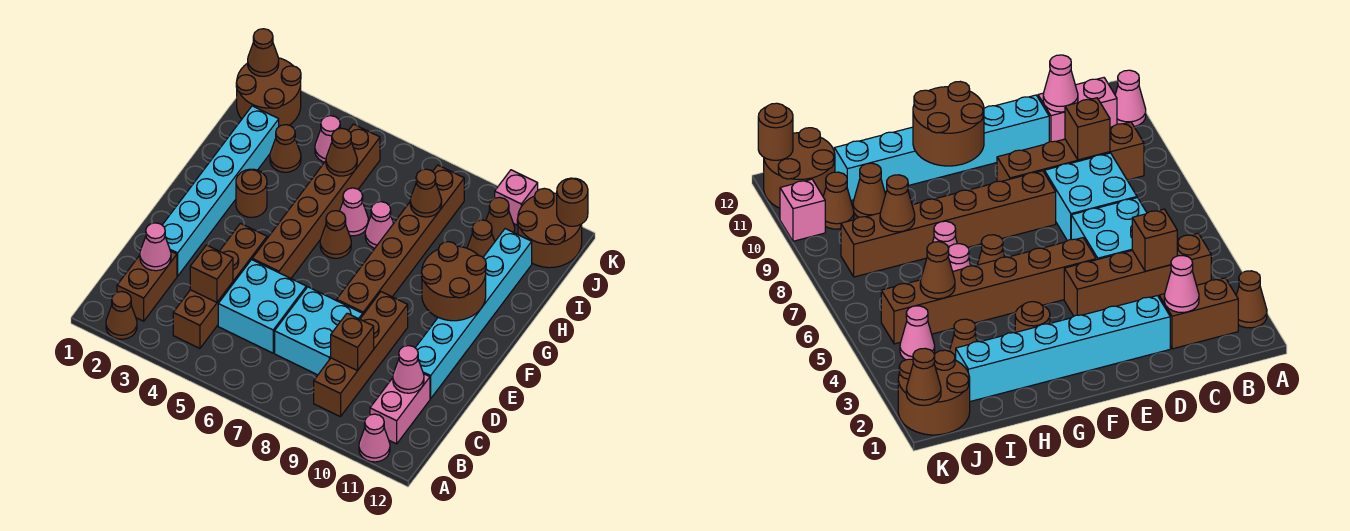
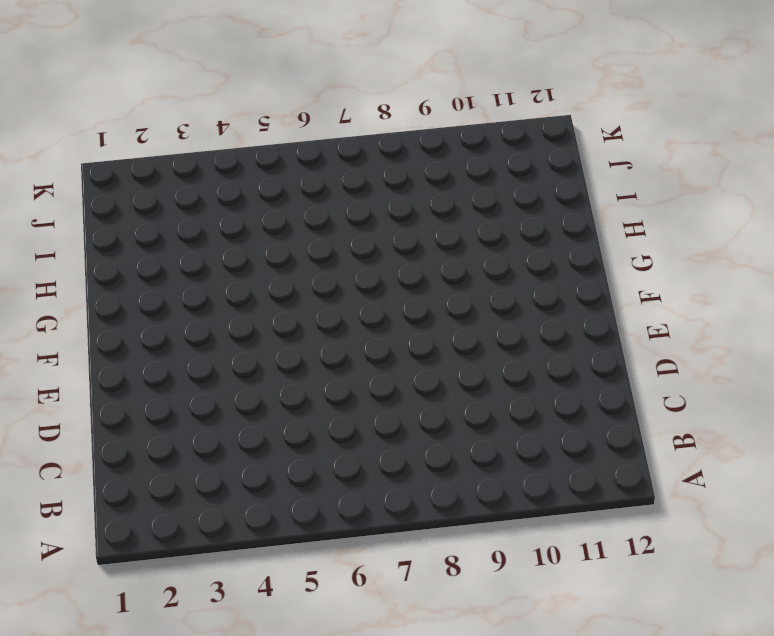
none -> brown cone A2 level 1
none -> pink cone A11 level 1
none -> brown brick B2:C2 level 1
none -> brown brick B4:E4 level 1

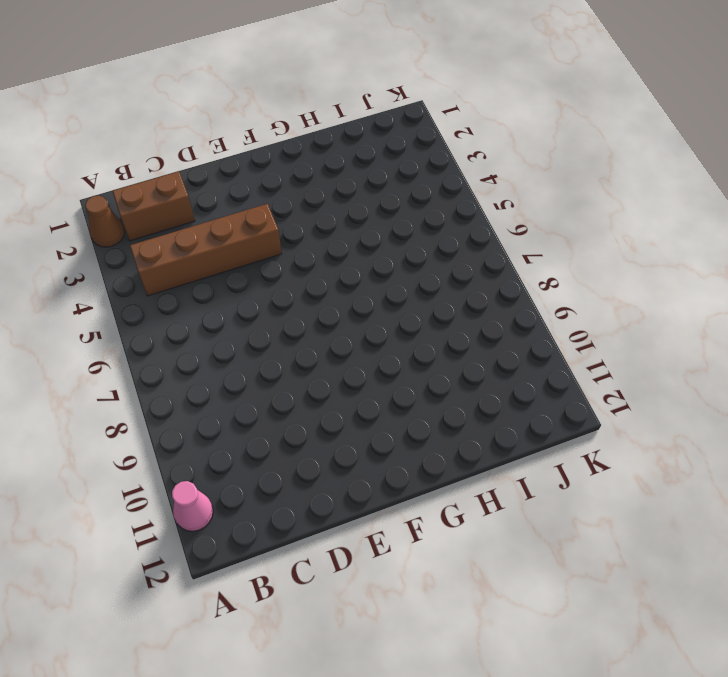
none -> brown brick B9:E9 level 1
none -> pink brick B11:C11 level 1
none -> cyan brick C5:D6 level 1
none -> cyan brick C7:D8 level 1

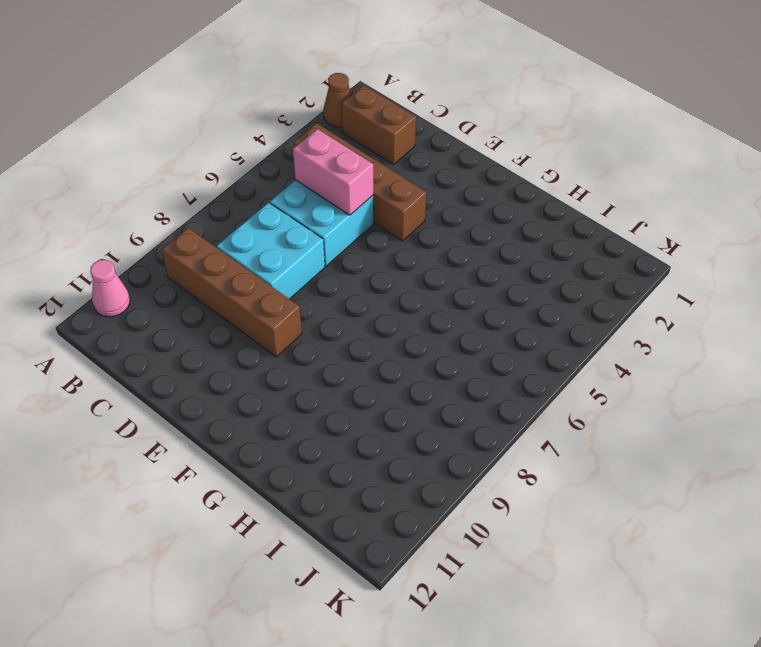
pink brick C5:D5 level 2 -> pink brick B11:C11 level 1
none -> cyan brick D2:I2 level 1
none -> cyan brick D11:I11 level 1
none -> brown brick E5:J5 level 1
none -> brown brick E8:J8 level 1

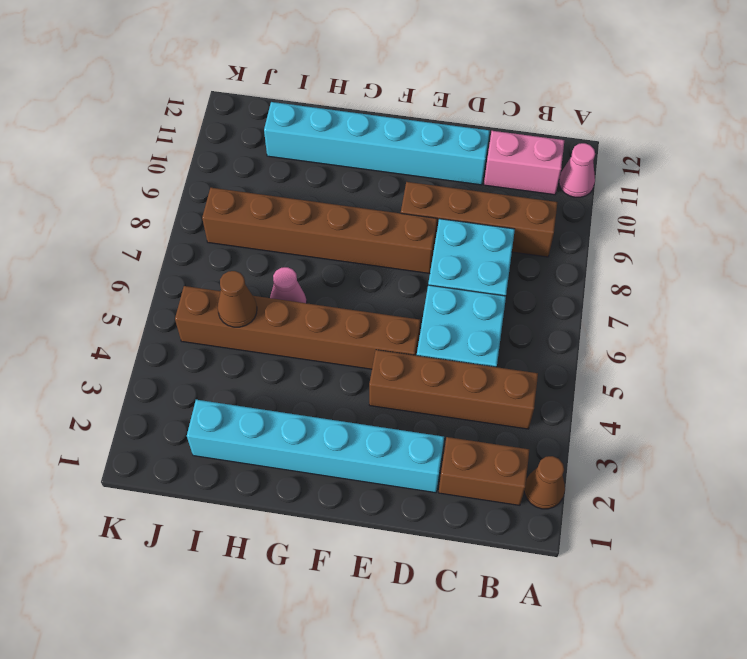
none -> brown round brick G3 level 1
none -> brown cone G6 level 1
none -> pink cone H7 level 1
none -> brown cone I3 level 1

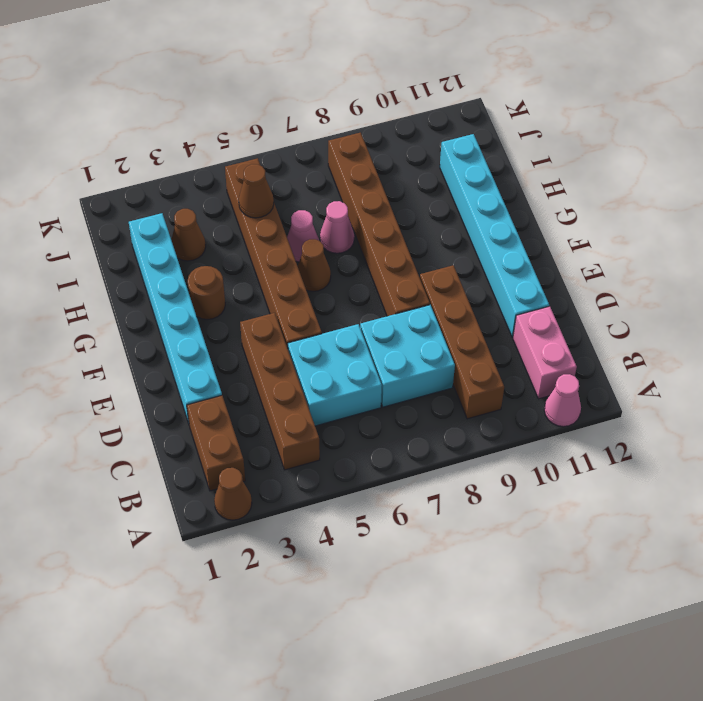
none -> brown cone I10 level 1
none -> brown round brick J1:K2 level 1
none -> pink cone J4 level 1
none -> brown cone J10 level 1

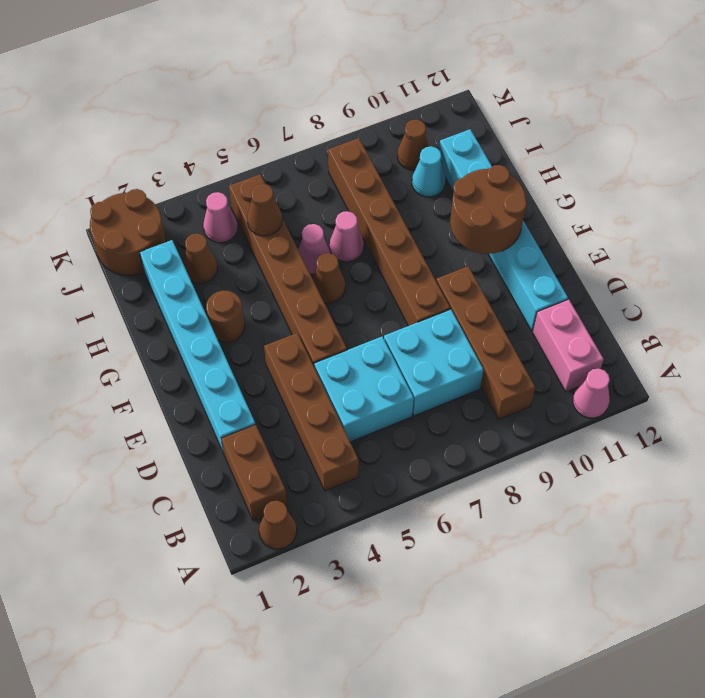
cyan cone I10 level 1 -> brown cone I10 level 1
none -> brown round brick J11:K12 level 1
none -> pink brick K10 level 1
none -> pink cone C2 level 2
none -> brown brick C4 level 2

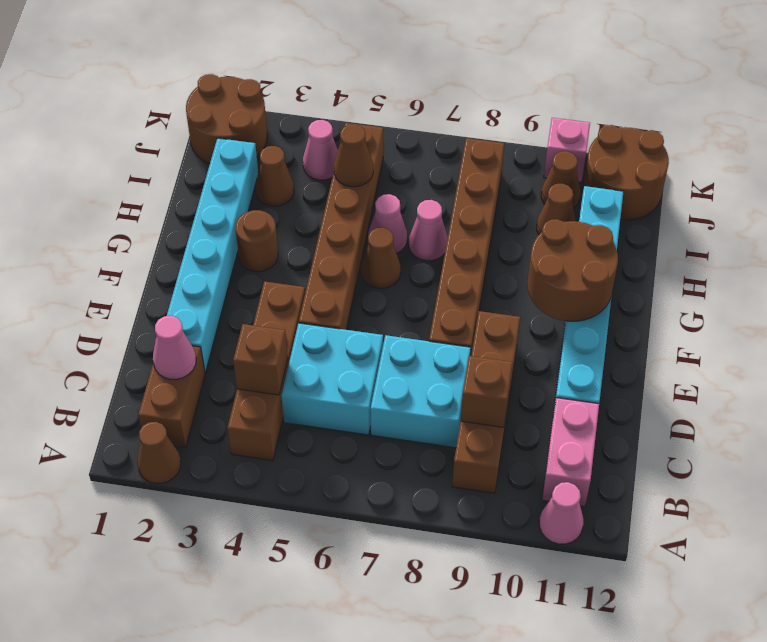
none -> pink cone C11 level 2
none -> brown cone I8 level 2
none -> brown cone K1 level 2
none -> brown round brick K12 level 2

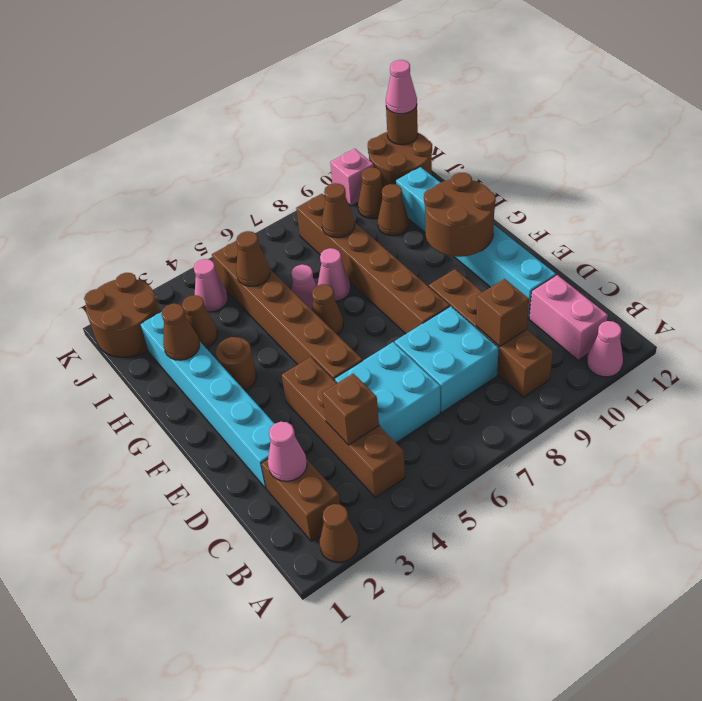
brown cone H2 level 2 -> brown cone K1 level 2
pink cone K12 level 3 -> pink cone C11 level 2

